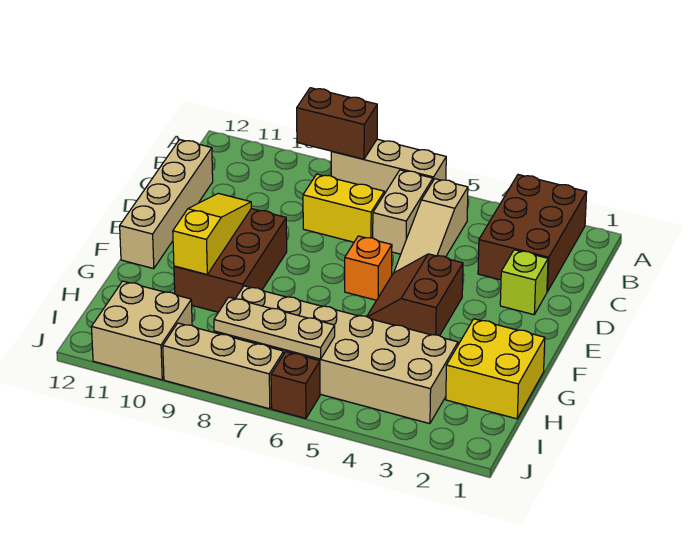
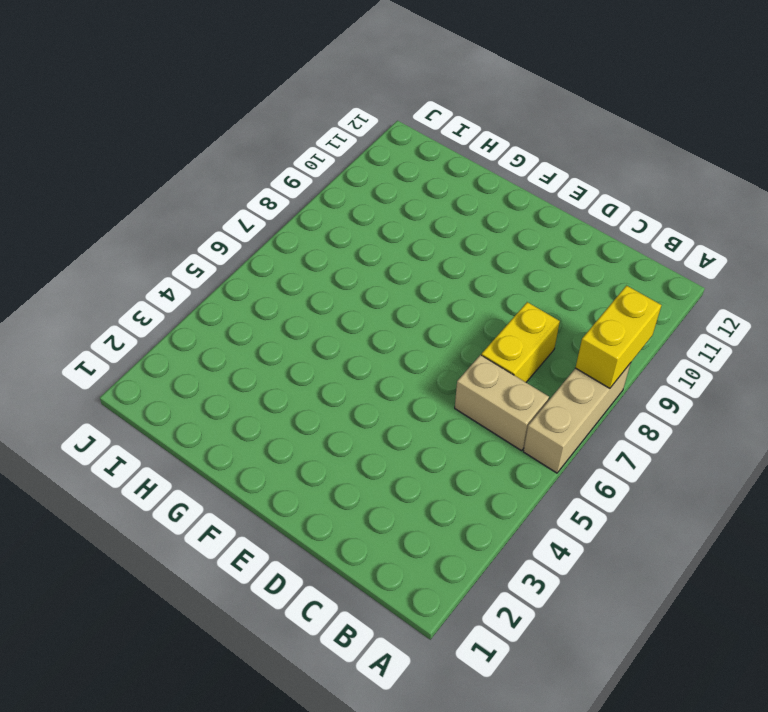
yellow brick A8:A9 level 2 -> brown brick A8:A9 level 2
none -> brown brick A2:C3 level 1
none -> tan slope B5:D5 level 1 top B
none -> tan brick C12:F12 level 1

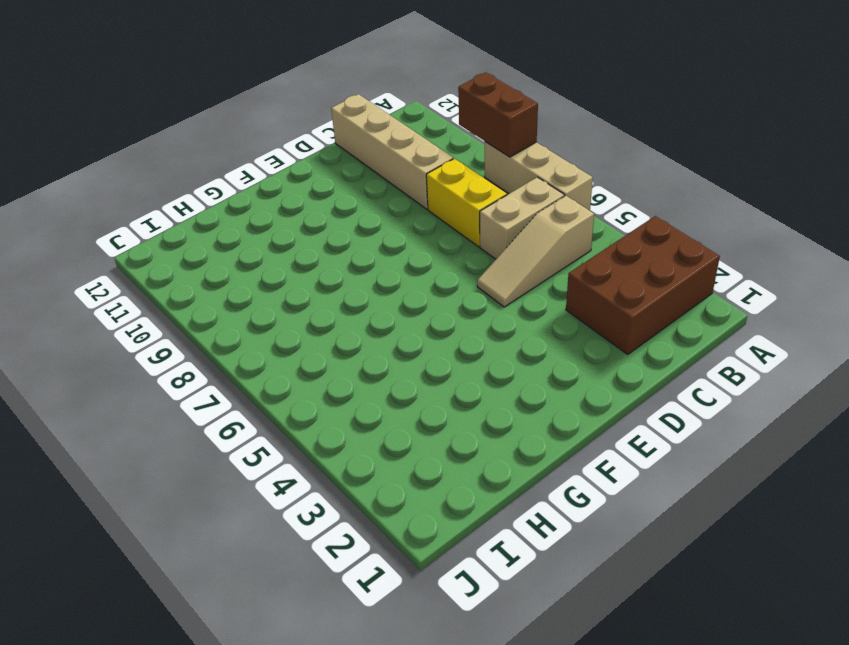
tan brick C9:C12 level 1 -> tan brick C12:F12 level 1
none -> lime brick D2 level 1
none -> brown slope E4:F5 level 1 top 4
none -> orange brick E6 level 1

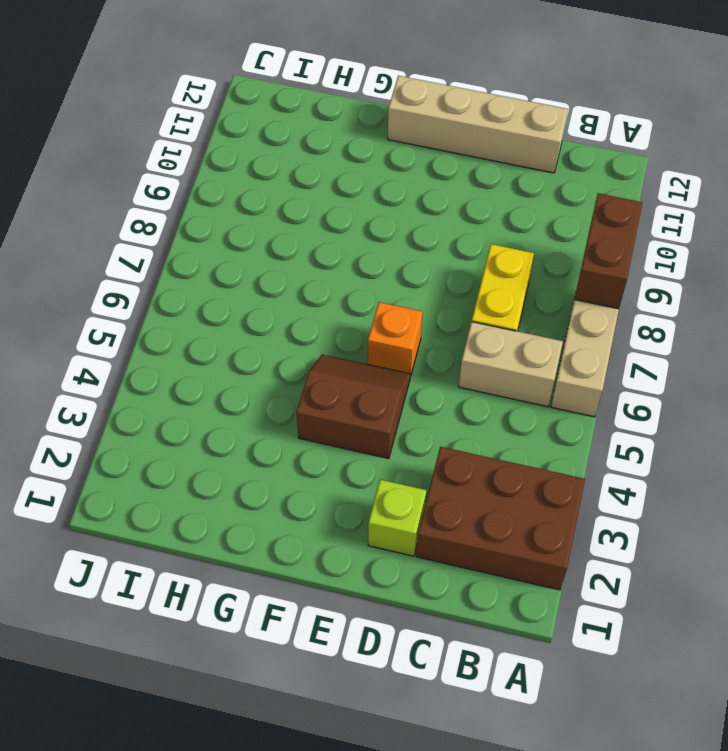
none -> tan slope B5:D5 level 1 top B
none -> brown brick E9:G10 level 1
none -> yellow brick G1:H2 level 1

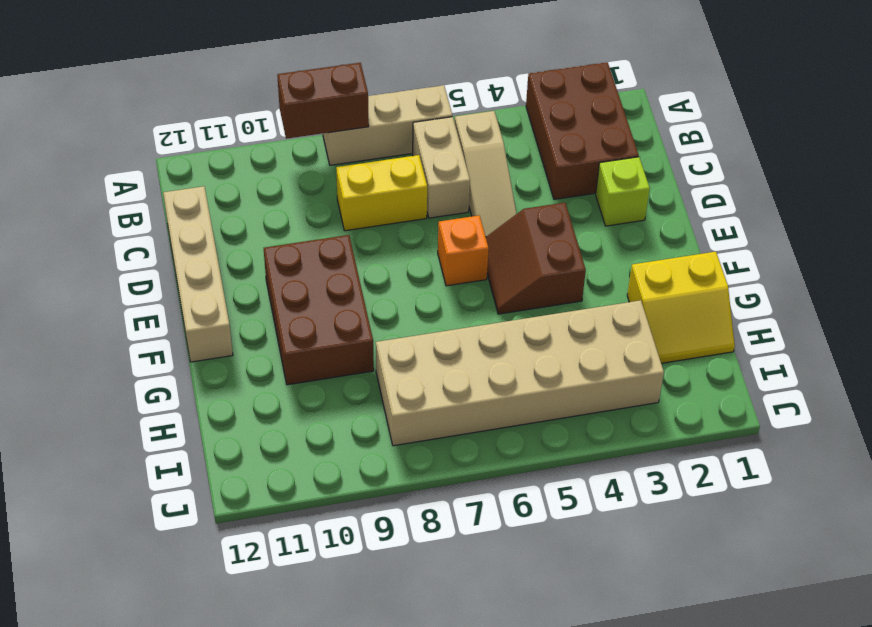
yellow slope G1:H2 level 1 top G -> yellow brick G1:H2 level 1
none -> tan brick I10:J11 level 1
none -> brown brick J6 level 1
none -> tan brick J7:J9 level 1

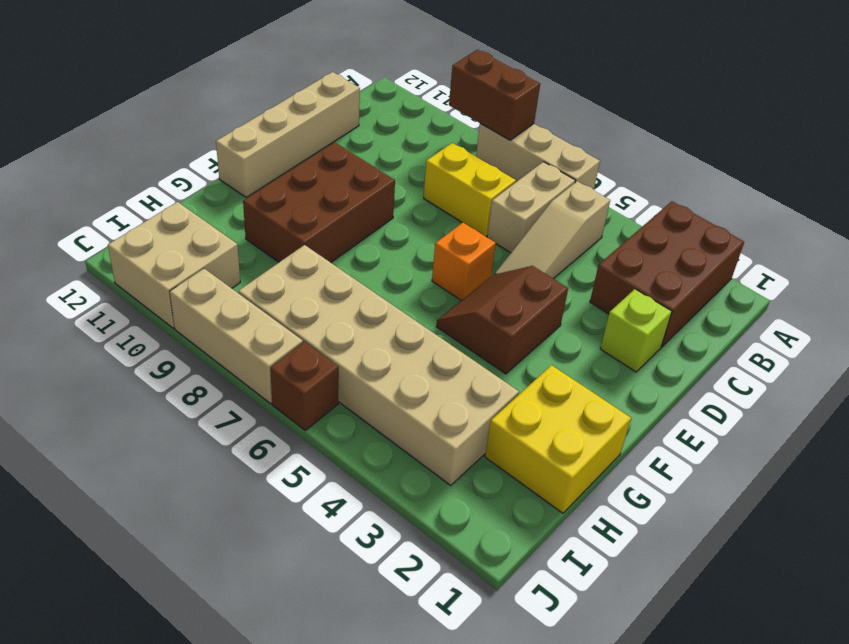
none -> yellow slope E10:G10 level 2 top G
none -> tan plate I6:I8 level 2

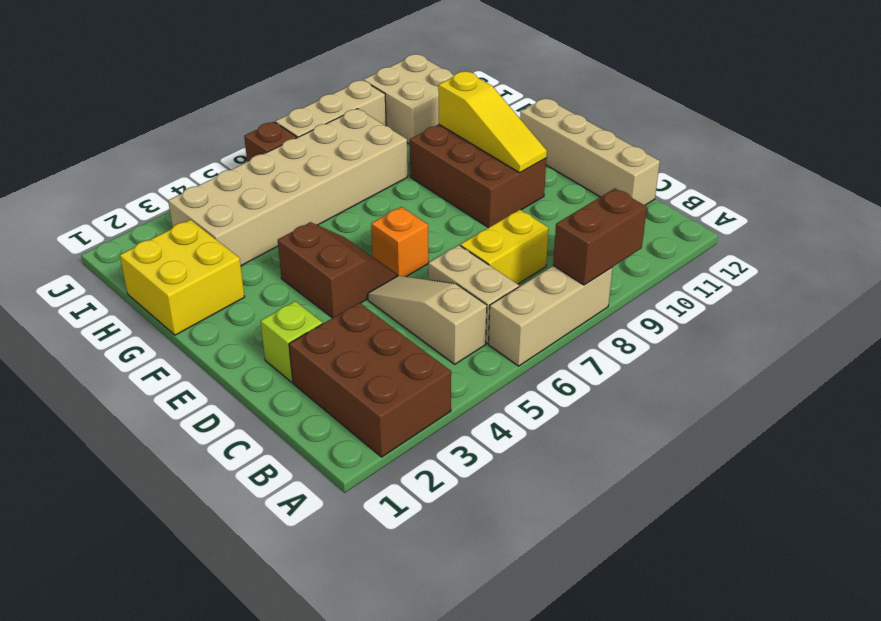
none -> tan plate I6:I8 level 2

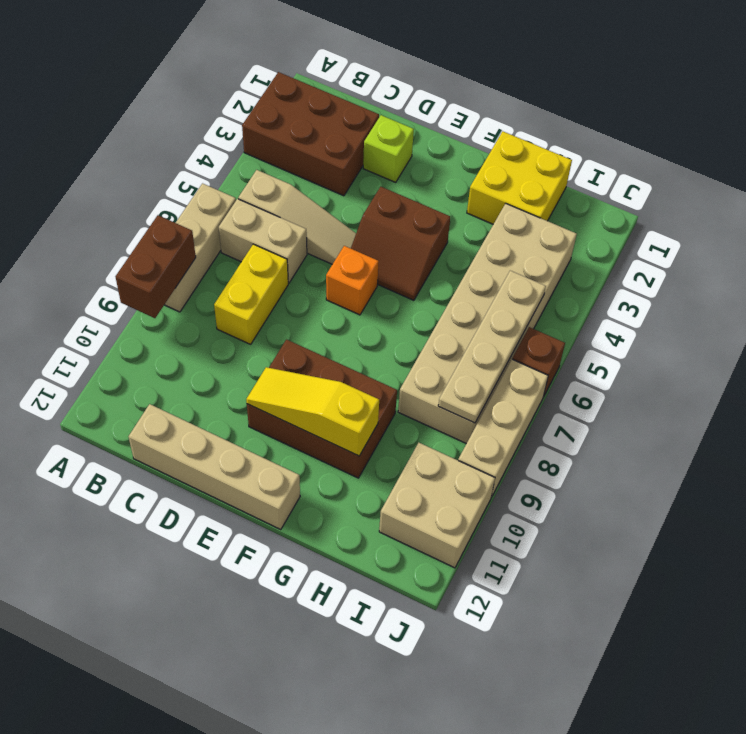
tan plate I5:I8 level 2 -> tan plate I6:I8 level 2

